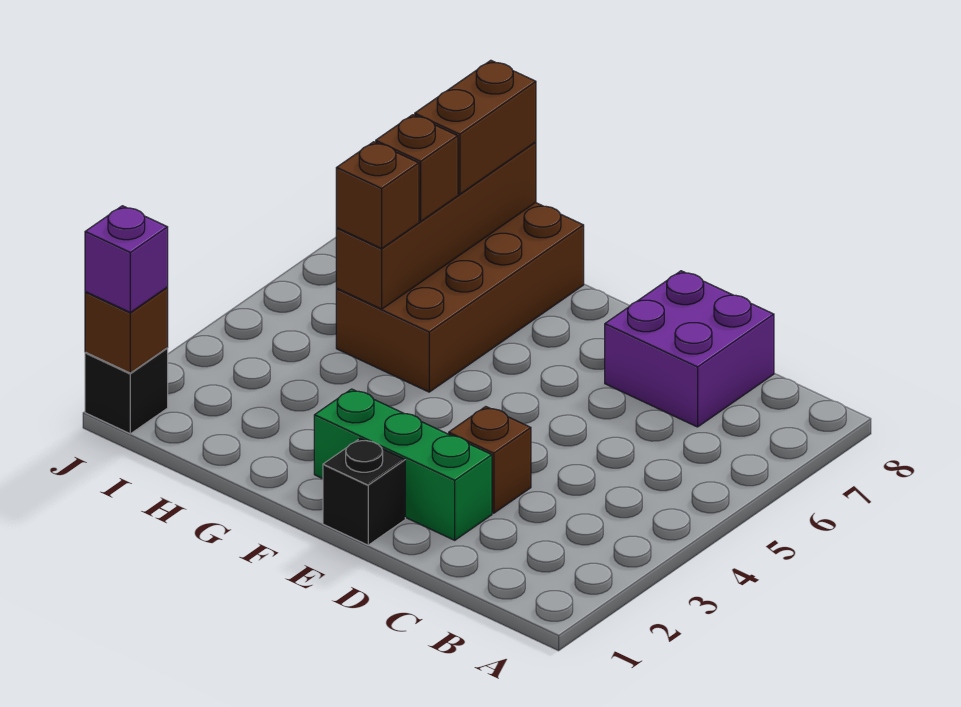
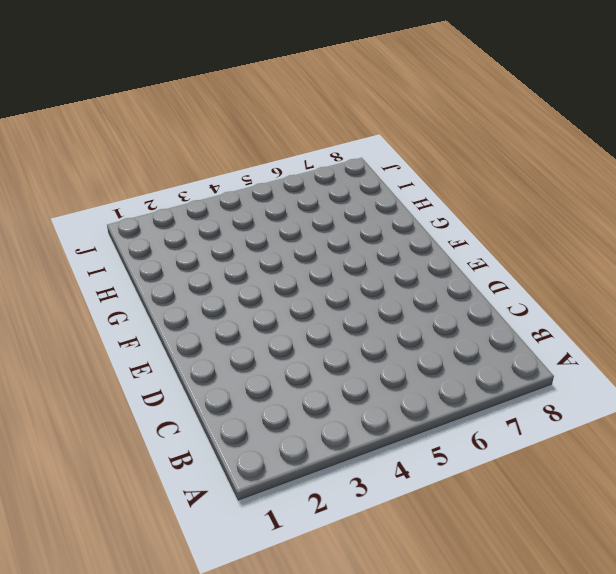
none -> purple brick C7:D8 level 1
none -> green brick D2:F2 level 1
none -> brown brick D3 level 1

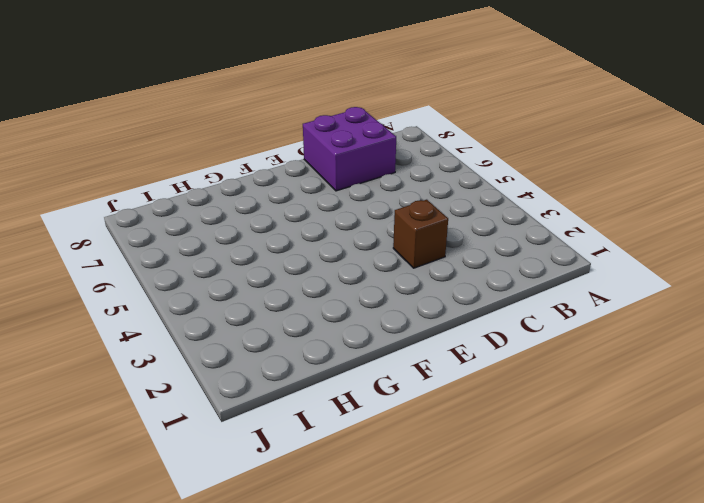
none -> green brick D2:F2 level 1
none -> black brick E1 level 1
none -> brown brick G5:H8 level 1

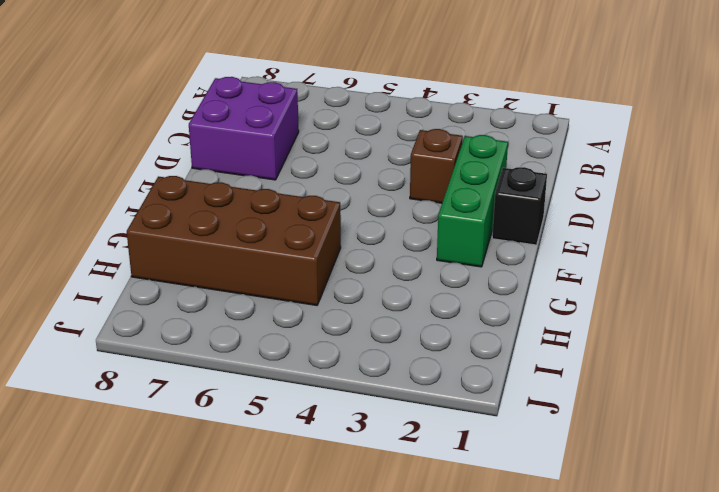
none -> black brick J1 level 1
none -> brown brick H5:H8 level 2
none -> brown brick J1 level 2

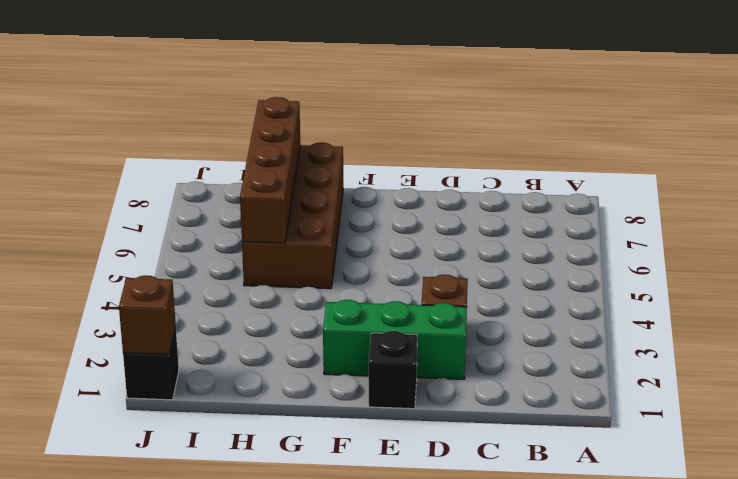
none -> purple brick C7:D8 level 1
none -> brown brick H5 level 3
none -> brown brick H6 level 3

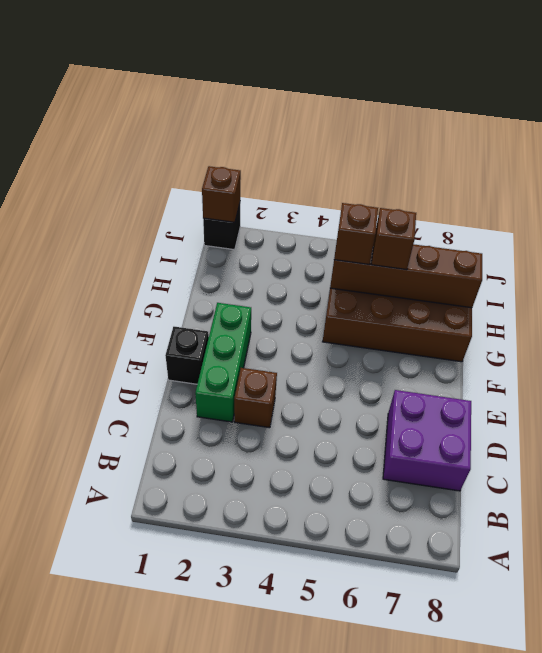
none -> brown brick H7:H8 level 3
none -> purple brick J1 level 3

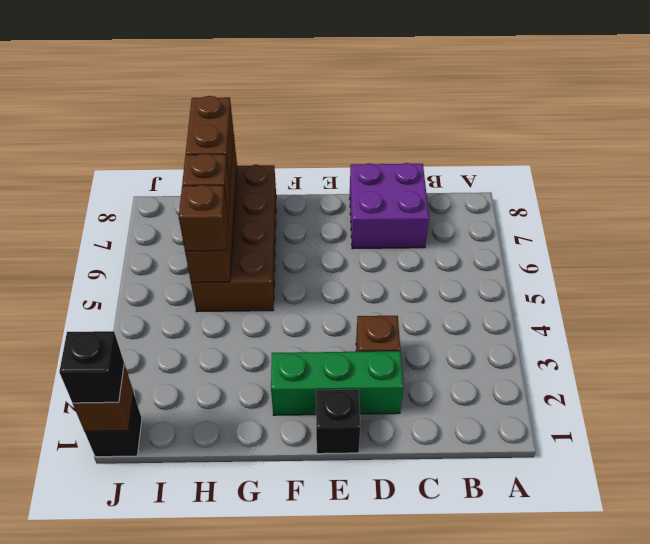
black brick J1 level 3 -> purple brick J1 level 3

